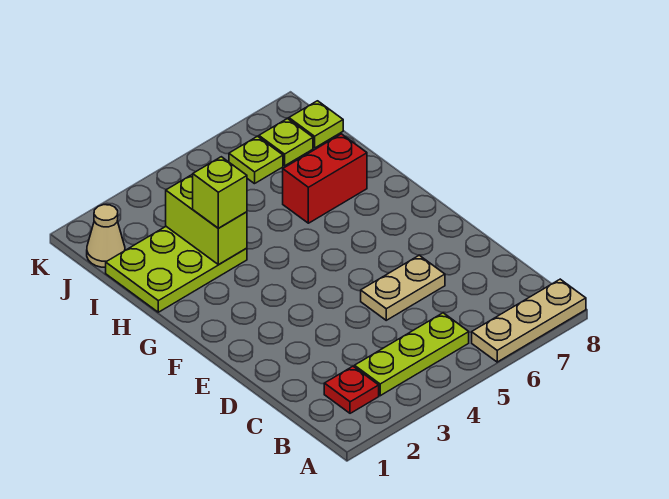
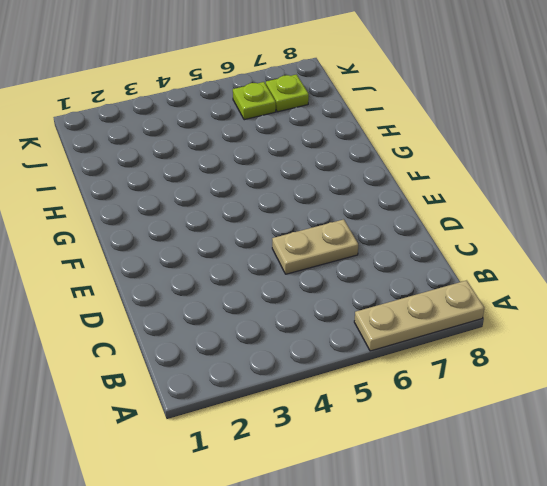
none -> red plate B2 level 1
none -> lime plate B3:B5 level 1
none -> lime plate H1:I3 level 1

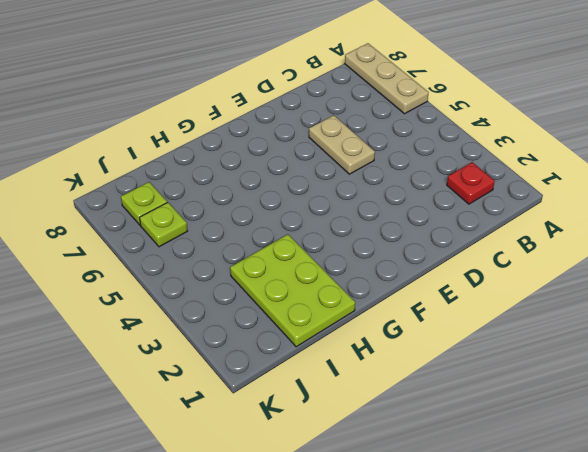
none -> lime plate B3:B5 level 1
none -> red brick H6:H7 level 1
none -> tan cone J1 level 1

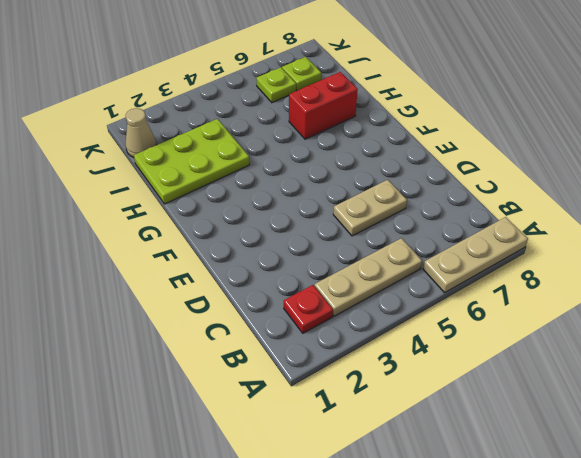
tan plate B3:B5 level 1 -> lime plate B3:B5 level 1
none -> lime plate J8 level 1
none -> lime brick H3:I3 level 2
none -> lime brick H3 level 3

